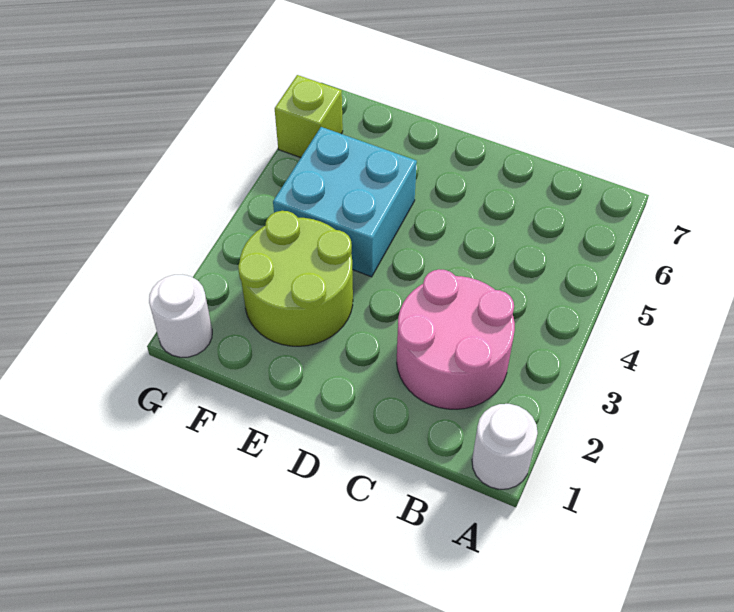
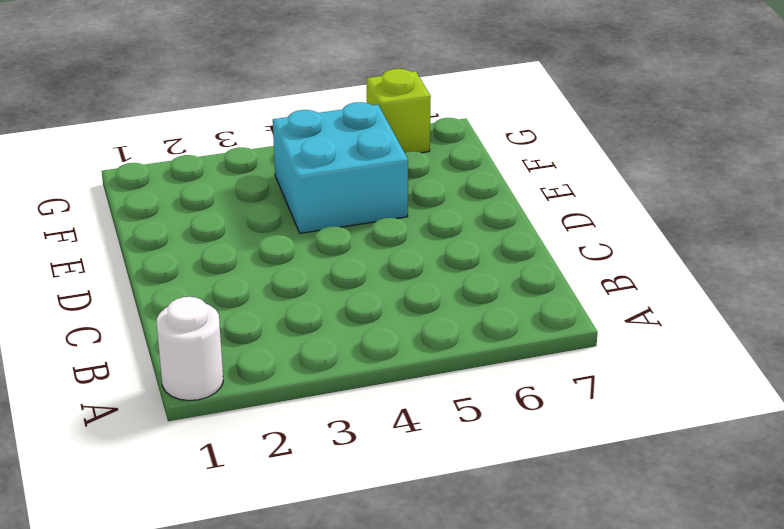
none -> pink round brick B2:C3 level 1
none -> lime round brick E2:F3 level 1

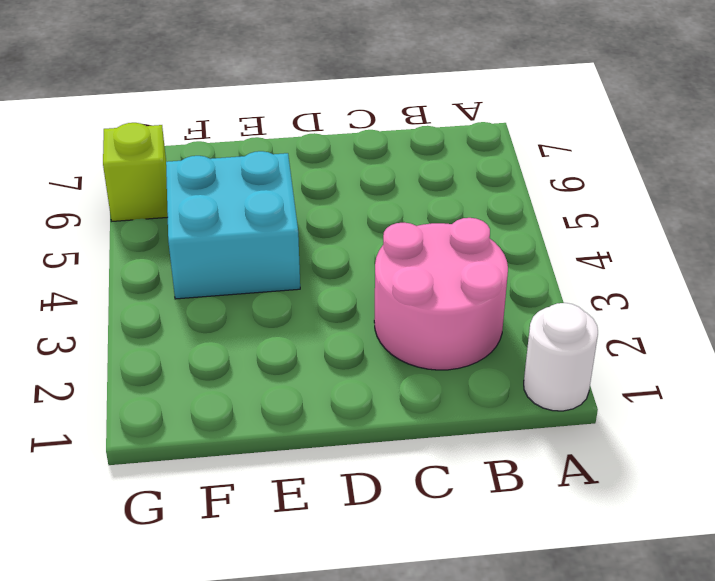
none -> lime round brick E2:F3 level 1
none -> white round brick G1 level 1

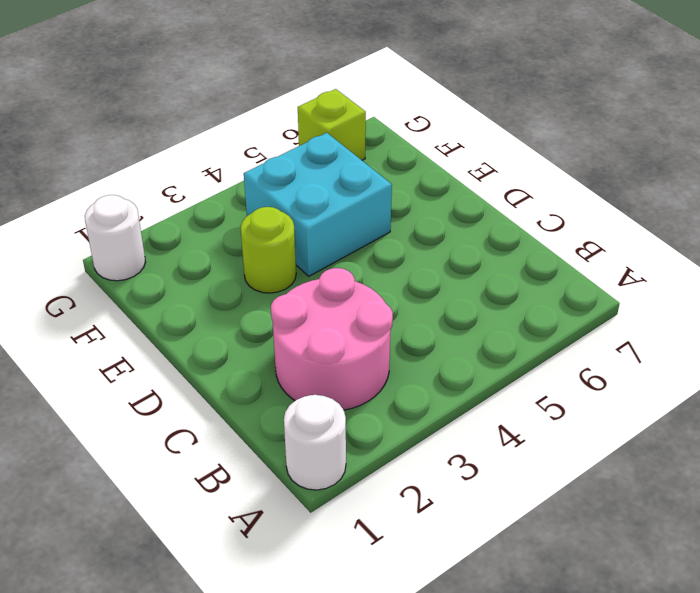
lime round brick E3 level 1 -> lime round brick E2:F3 level 1

